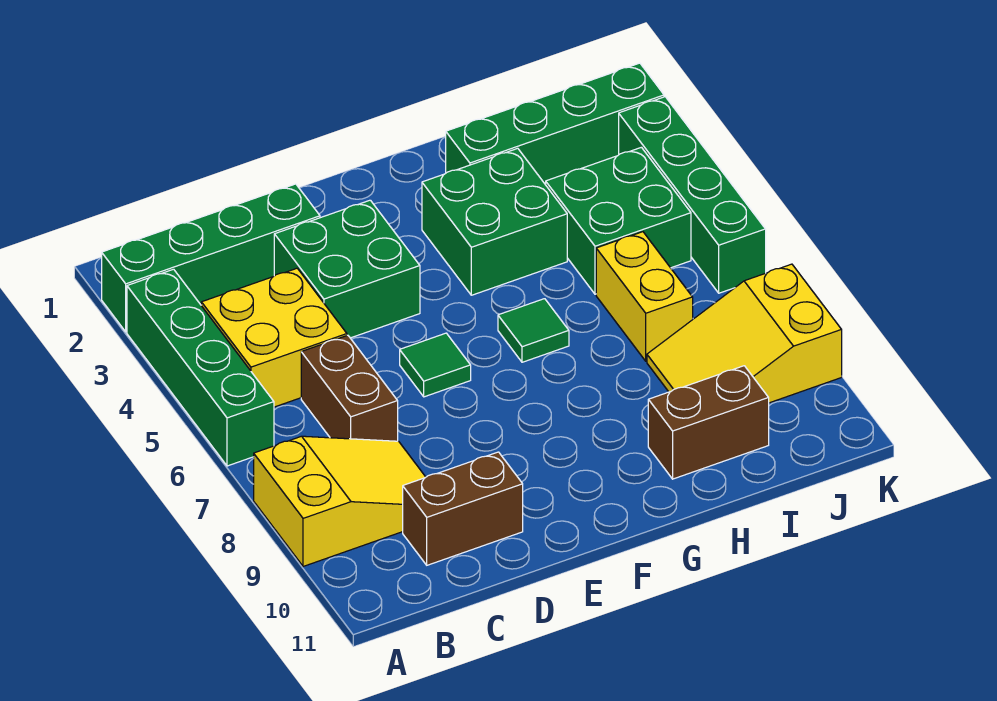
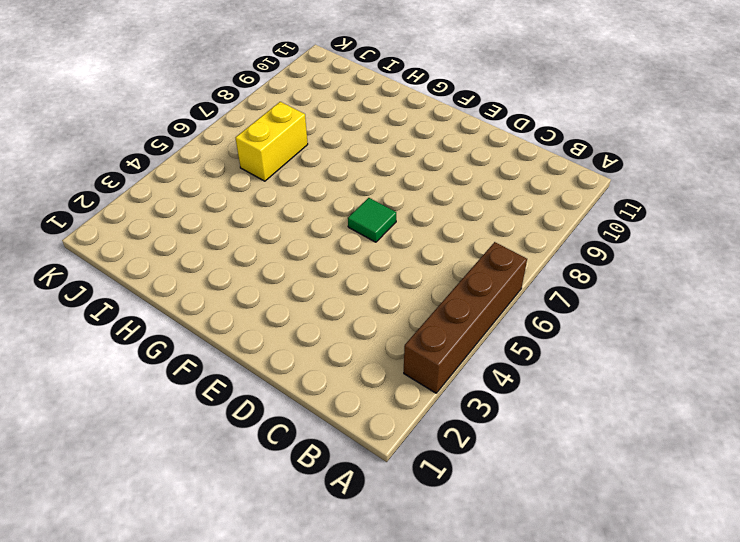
brown brick A3:A6 level 1 -> green brick A3:A6 level 1
none -> green brick A2:D2 level 1
none -> yellow slope A8:C9 level 1 top A
none -> yellow brick B4:C5 level 1

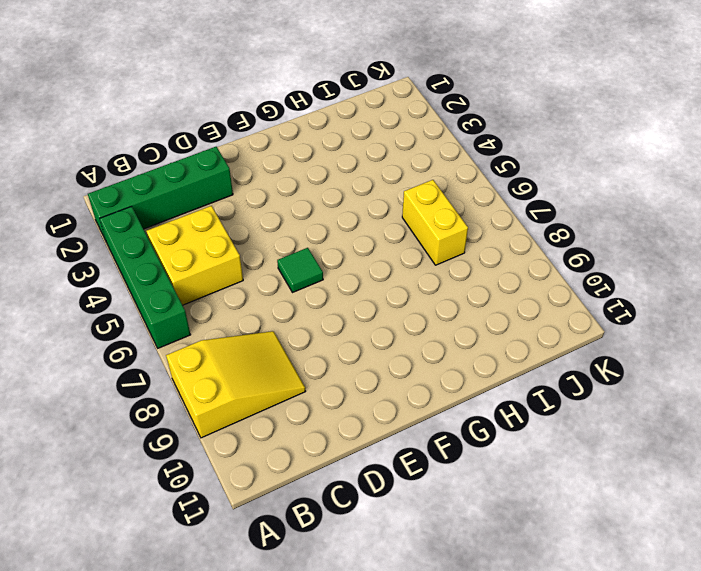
none -> brown brick C6:C7 level 1
none -> brown brick C10:D10 level 1
none -> green brick D3:E4 level 1

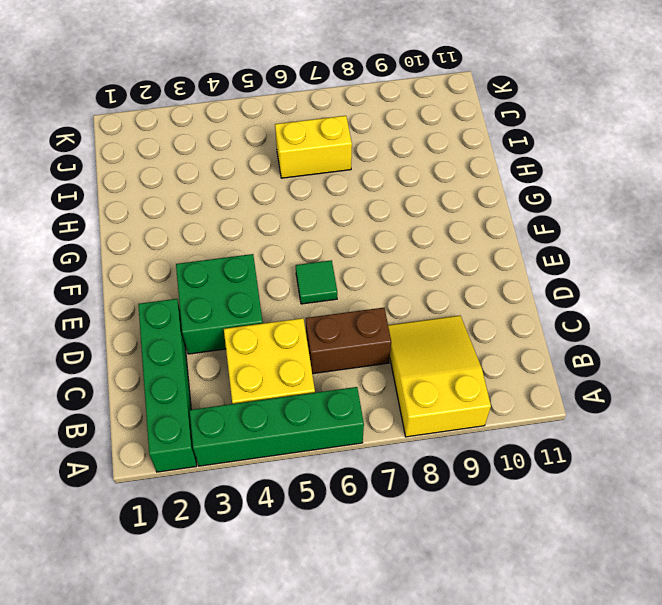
none -> brown brick C10:D10 level 1
none -> green brick G3:H4 level 1
none -> green tile G6 level 1

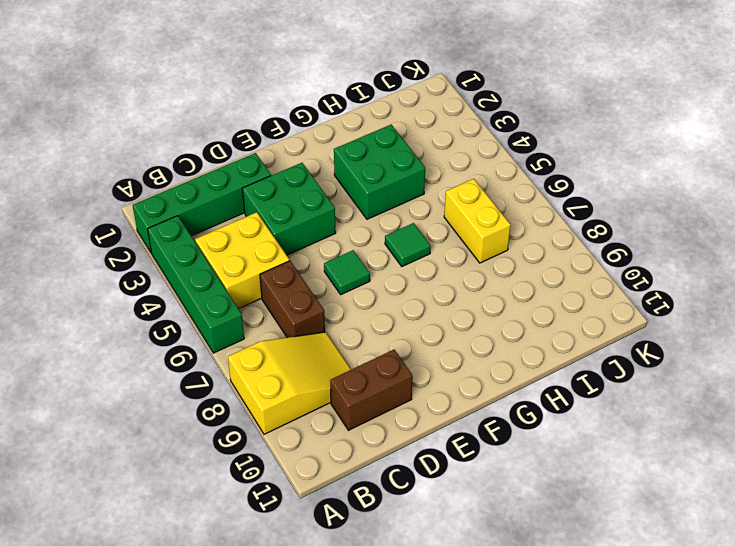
none -> green brick H2:K2 level 1
none -> brown brick H10:I10 level 1
none -> green brick I4:J5 level 1

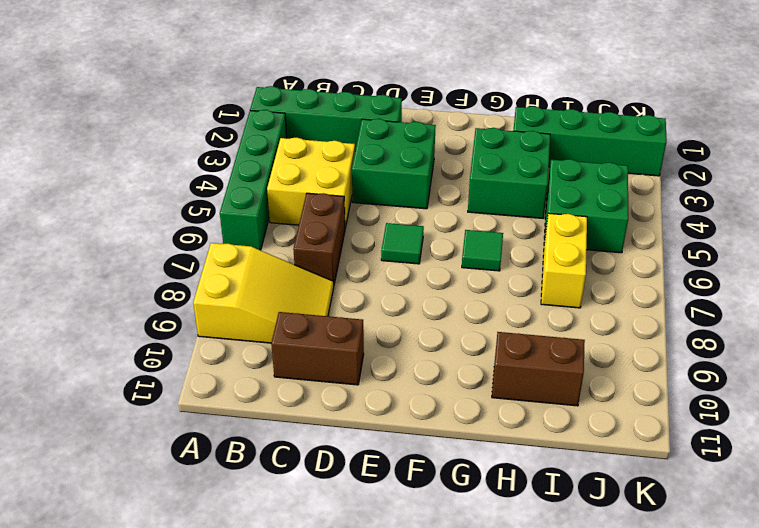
none -> yellow slope I8:K9 level 1 top K
none -> green brick K3:K6 level 1

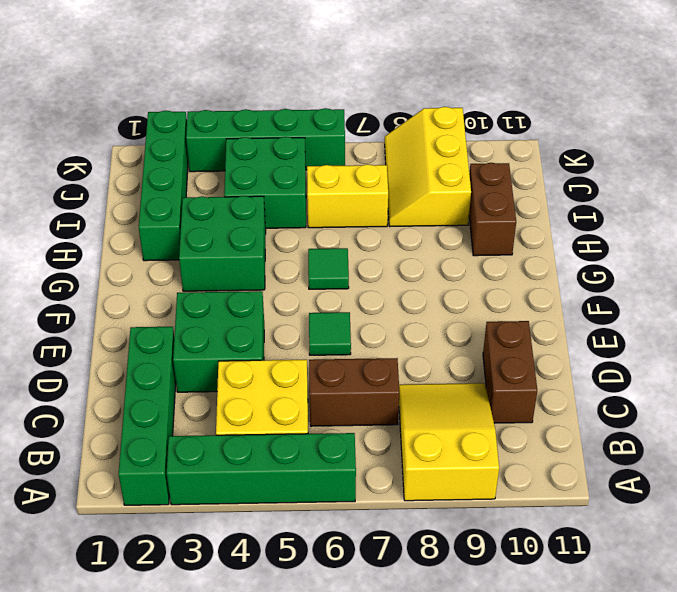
yellow slope I8:K9 level 1 top 9 -> yellow slope I8:K9 level 1 top K

